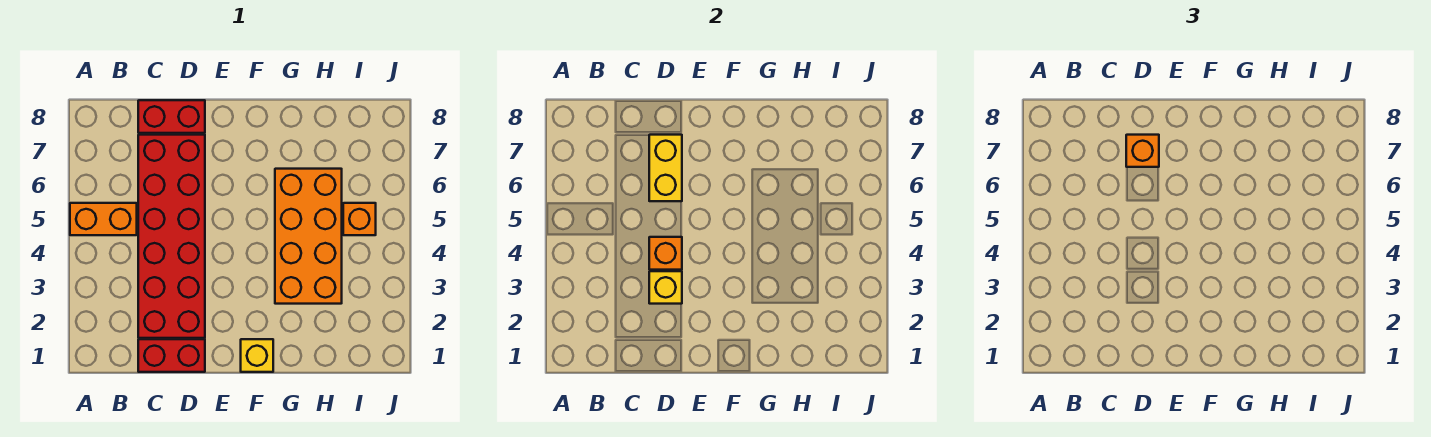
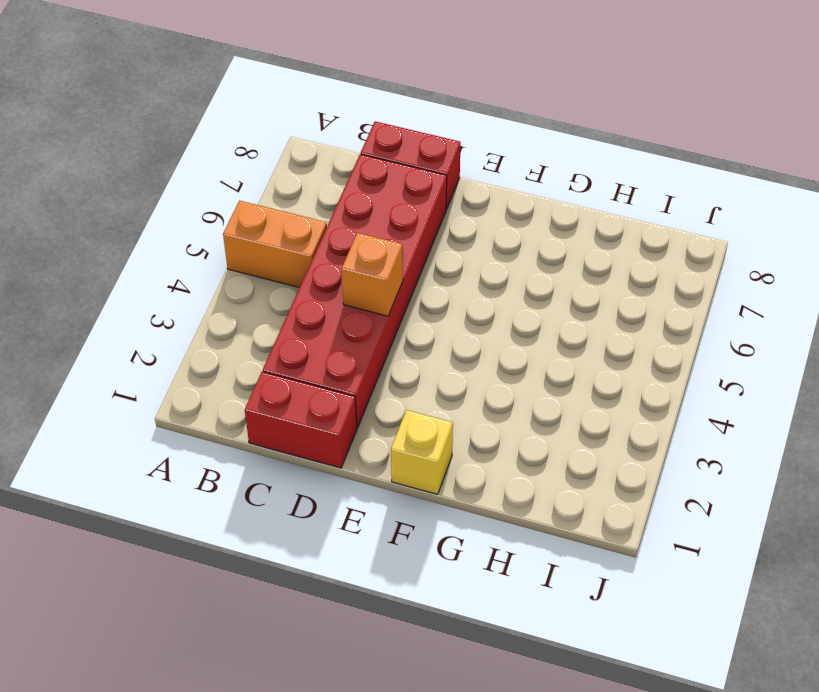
none -> orange brick G3:H6 level 1
none -> orange brick I5 level 1

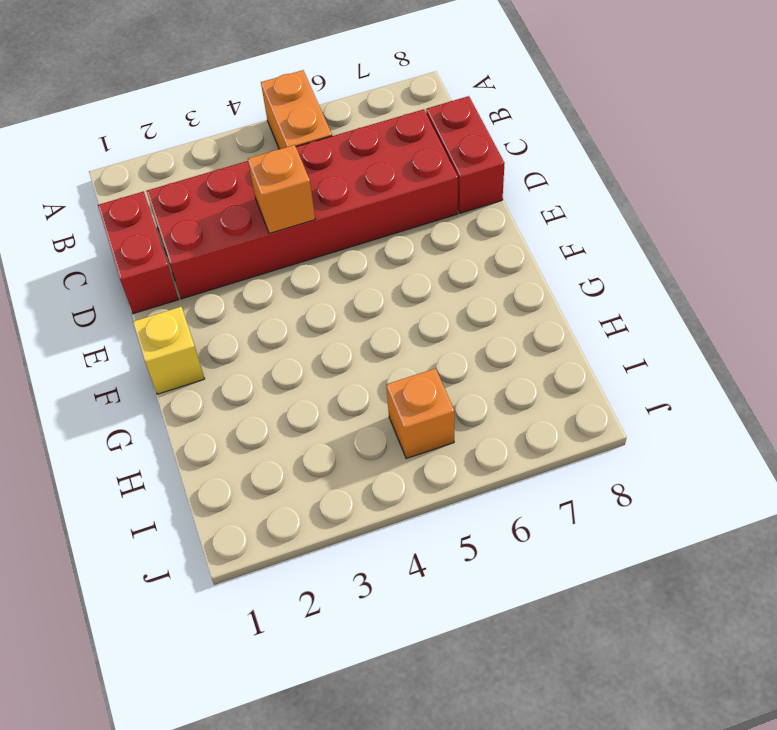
none -> orange brick G3:H6 level 1
none -> yellow brick D3 level 2

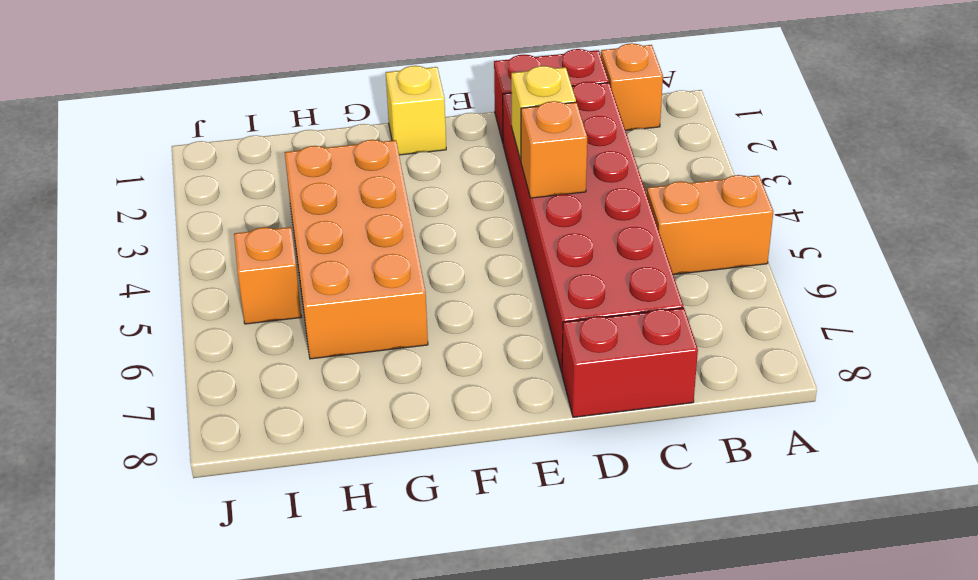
orange brick B1 level 1 -> orange brick D7 level 3
none -> yellow brick D6:D7 level 2

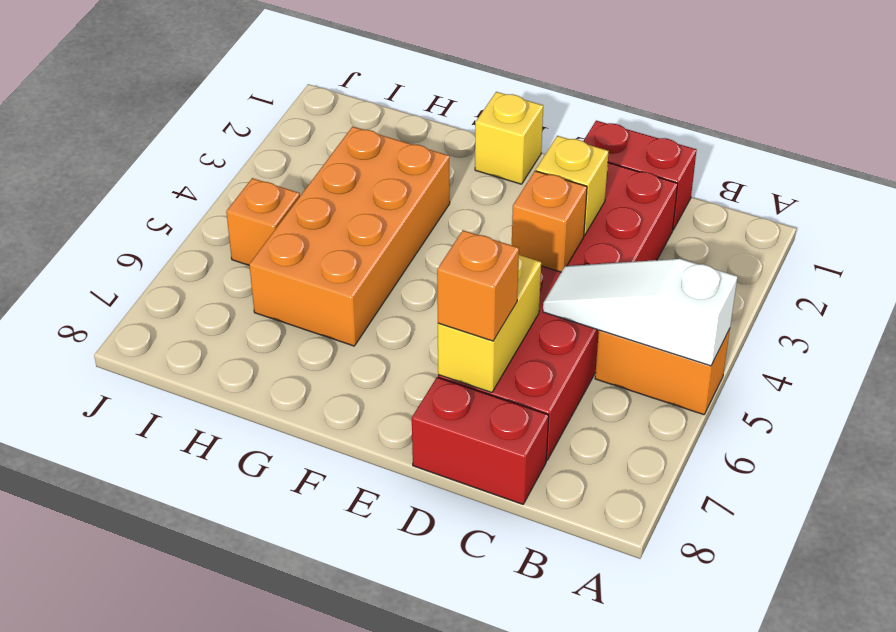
white slope A5:C5 level 2 top A -> none

